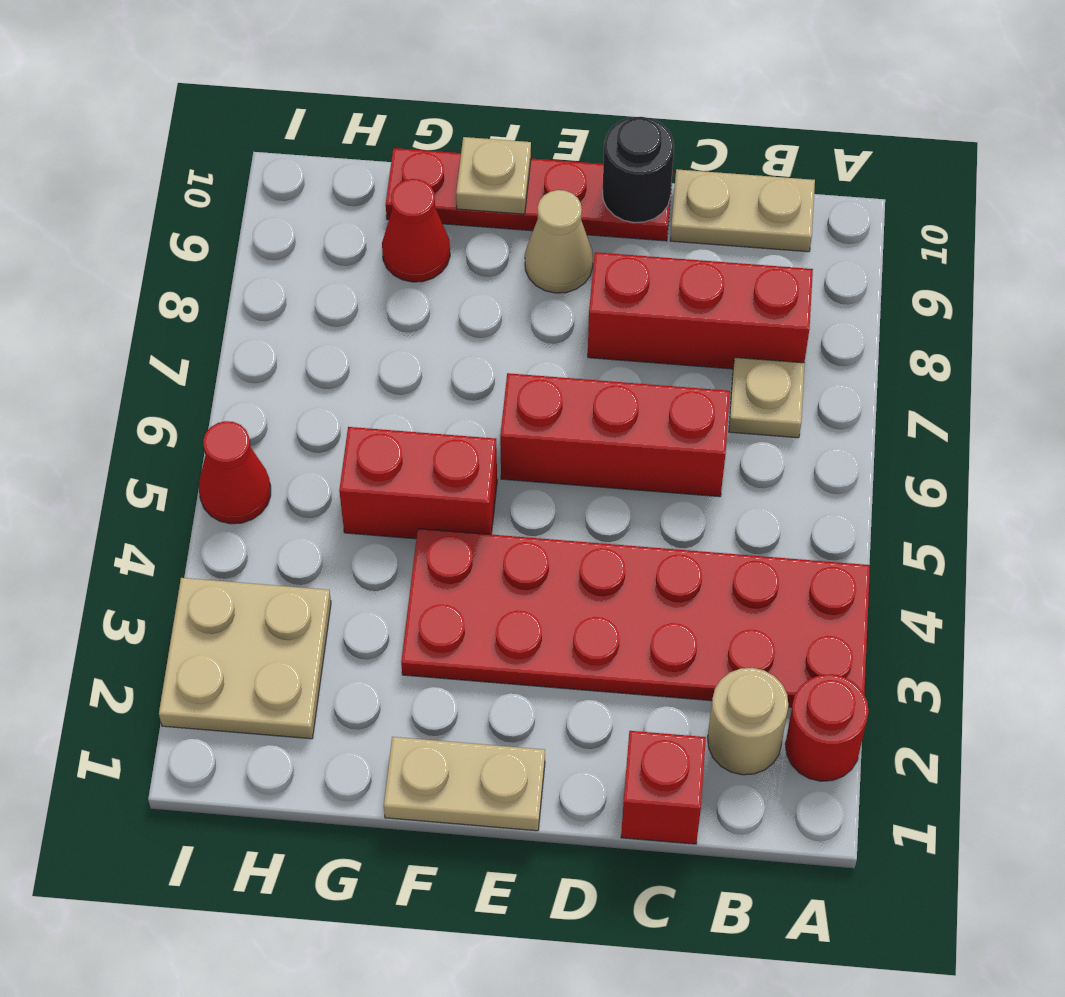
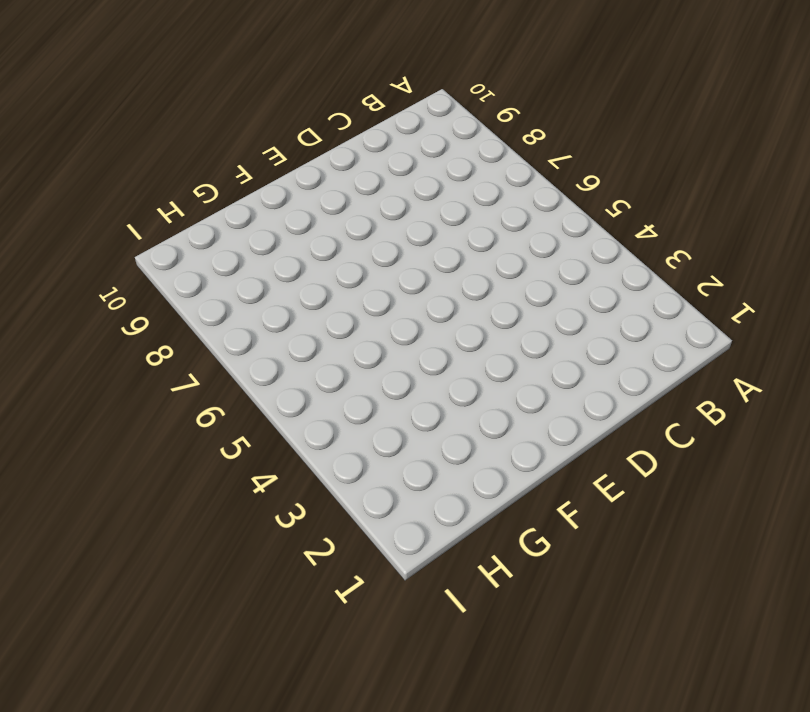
none -> red round brick A2 level 1
none -> red plate A3:F4 level 1
none -> tan round brick B2 level 1

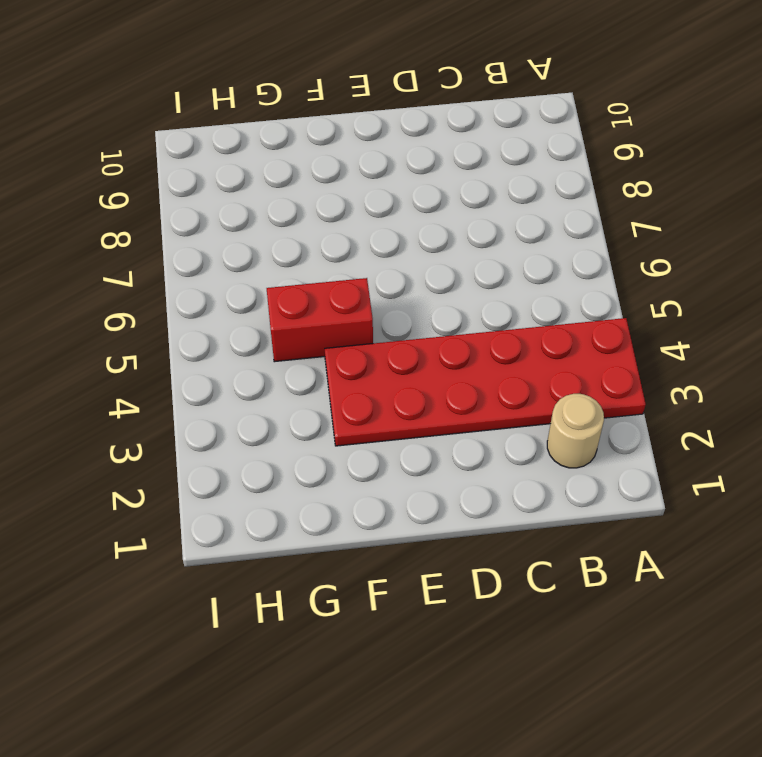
none -> red round brick A2 level 1
none -> tan plate B7 level 1
none -> red brick B8:D8 level 1

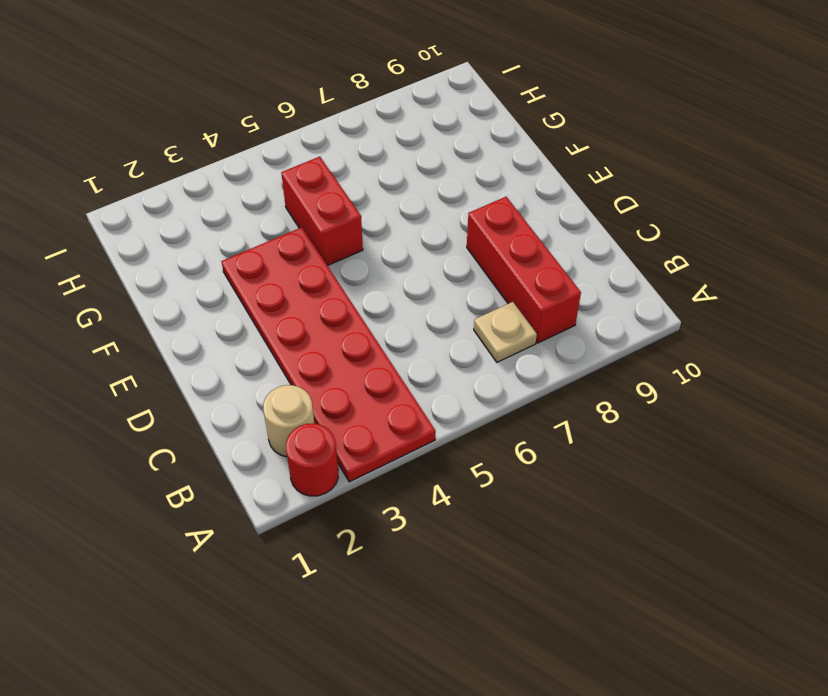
none -> tan plate B10:C10 level 1
none -> red brick C1 level 1
none -> red brick C6:E6 level 1

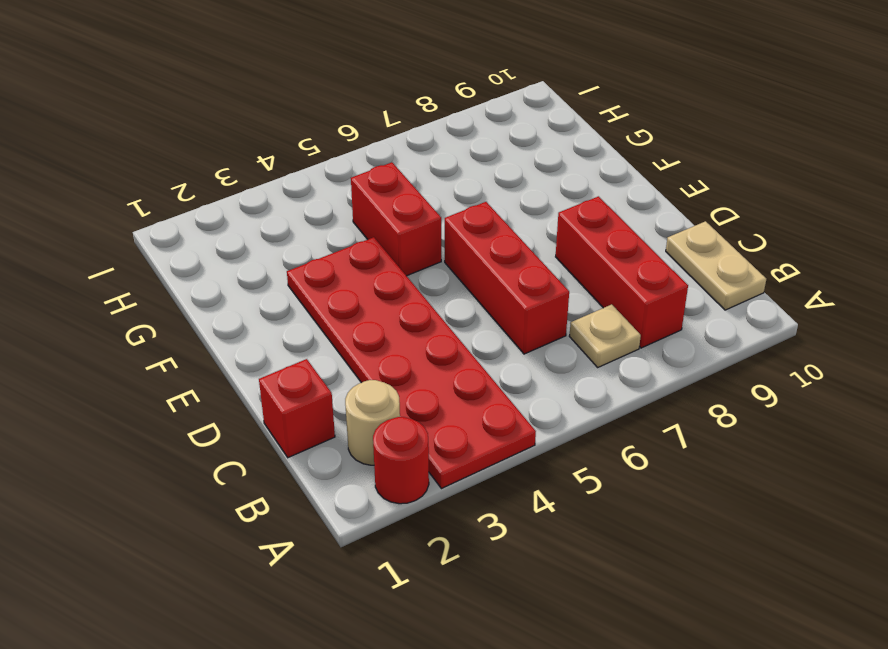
none -> red plate D10:G10 level 1
none -> tan plate E1:F1 level 1
none -> tan cone E9 level 1

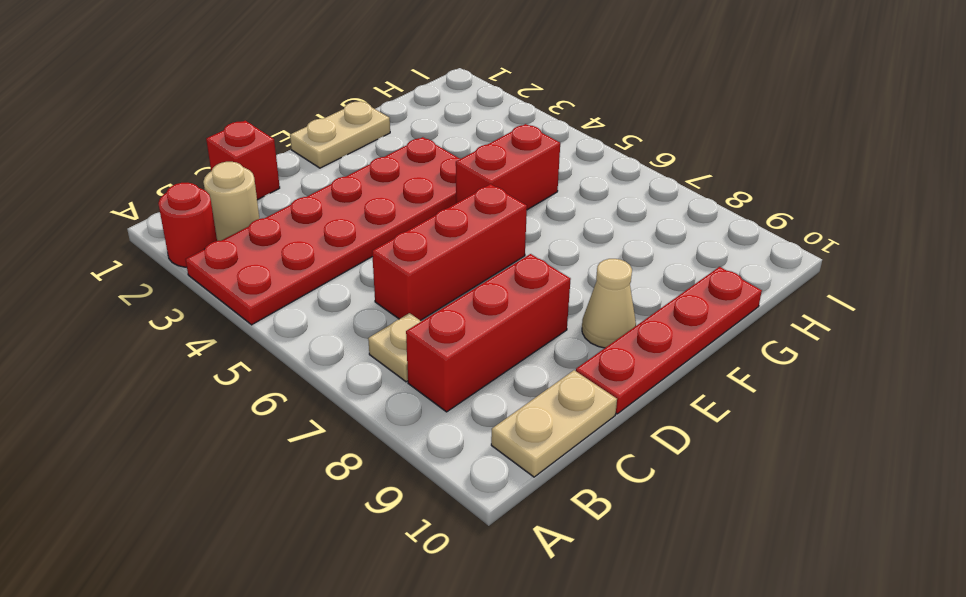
none -> red cone G9 level 1
none -> tan plate H2:I3 level 1
none -> red cone I5 level 1

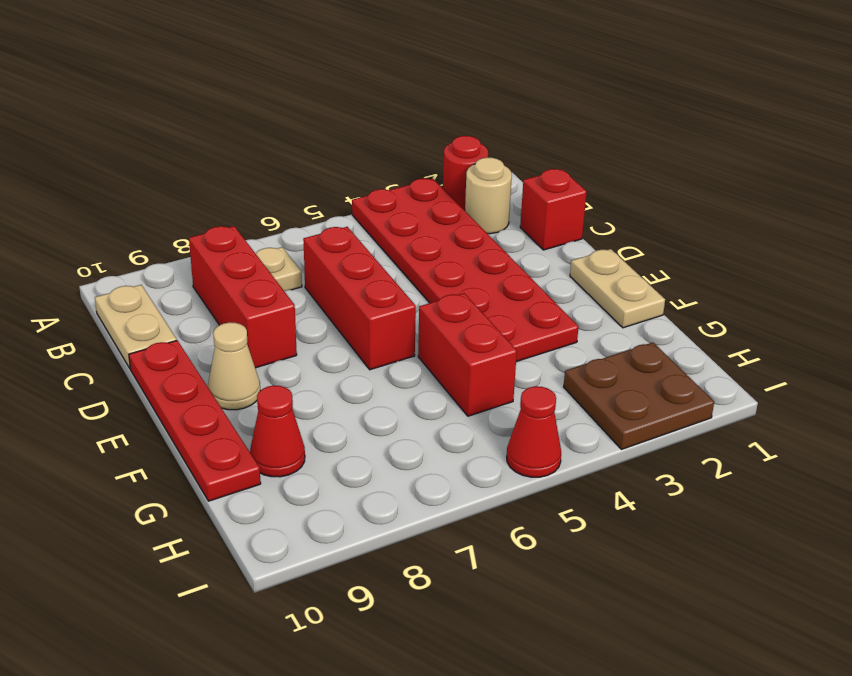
brown plate H2:I3 level 1 -> tan plate H2:I3 level 1
none -> black round brick D10 level 2
none -> tan plate F10 level 2

